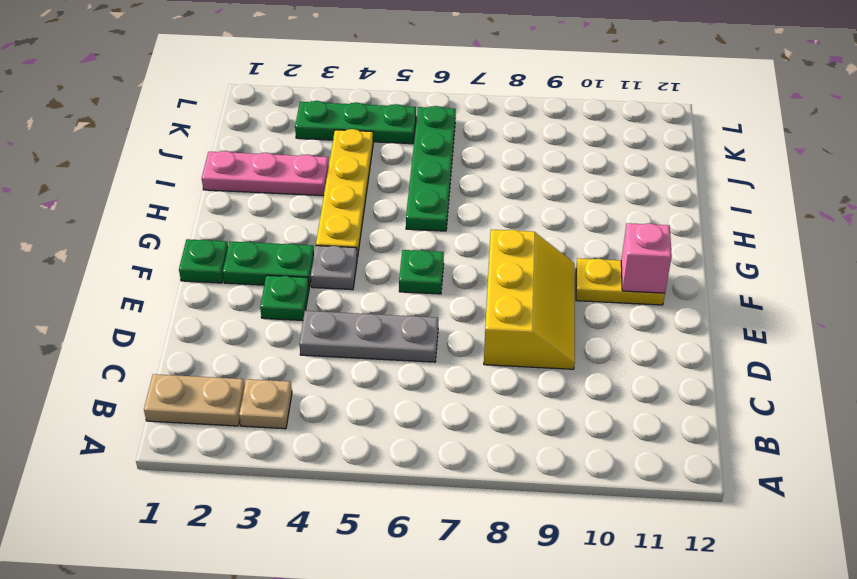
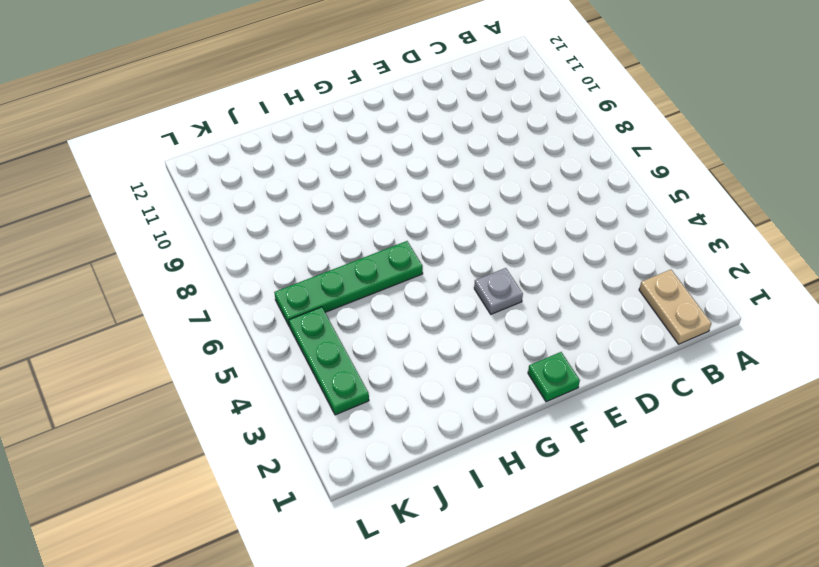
none -> tan plate B3 level 1
none -> grey plate D4:D6 level 1
none -> yellow slope D8:F9 level 1 top 8

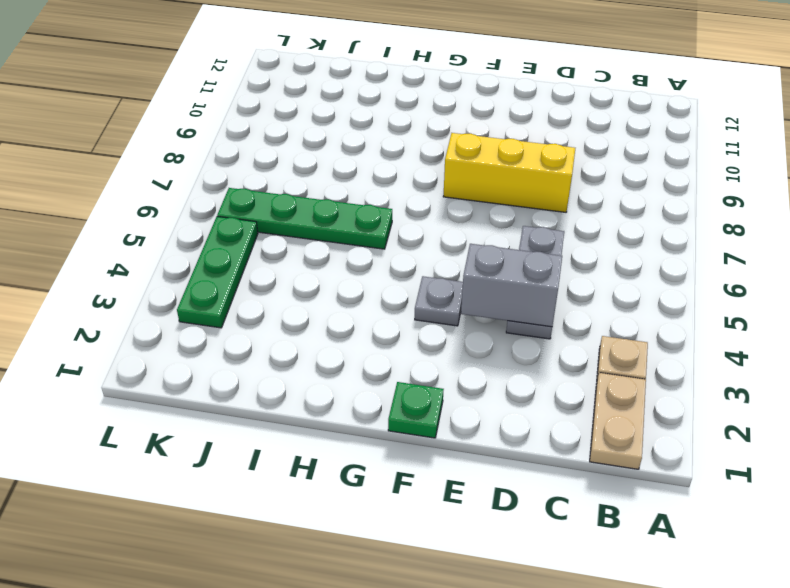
grey brick D4:E4 level 2 -> none
none -> green plate E3 level 1
none -> green plate F2:F3 level 1
none -> green plate F6 level 1

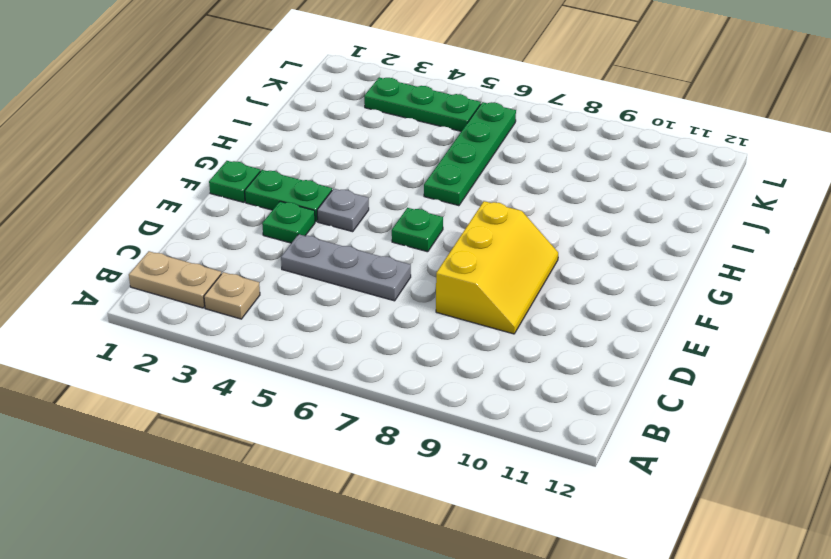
none -> yellow plate F10:F11 level 1
none -> yellow plate G4:J4 level 1
none -> pink plate I1:I3 level 1

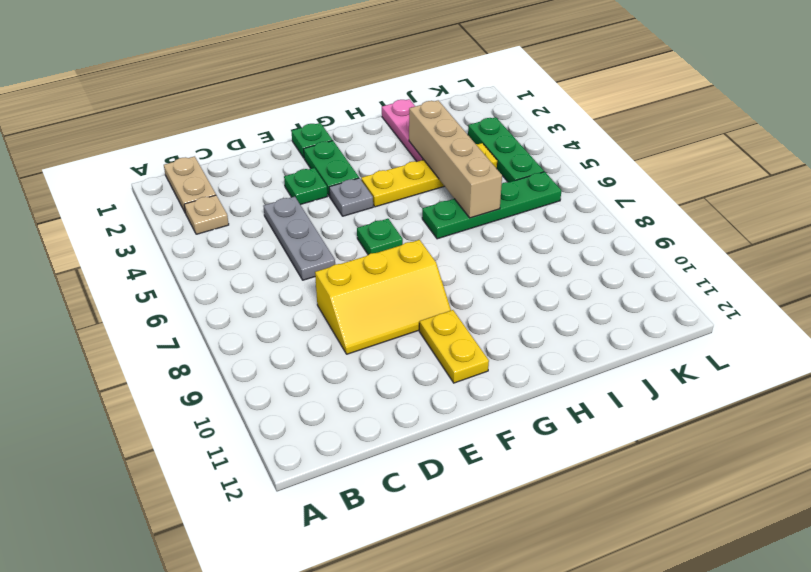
tan brick I3:I6 level 2 -> none
none -> pink brick F11 level 2

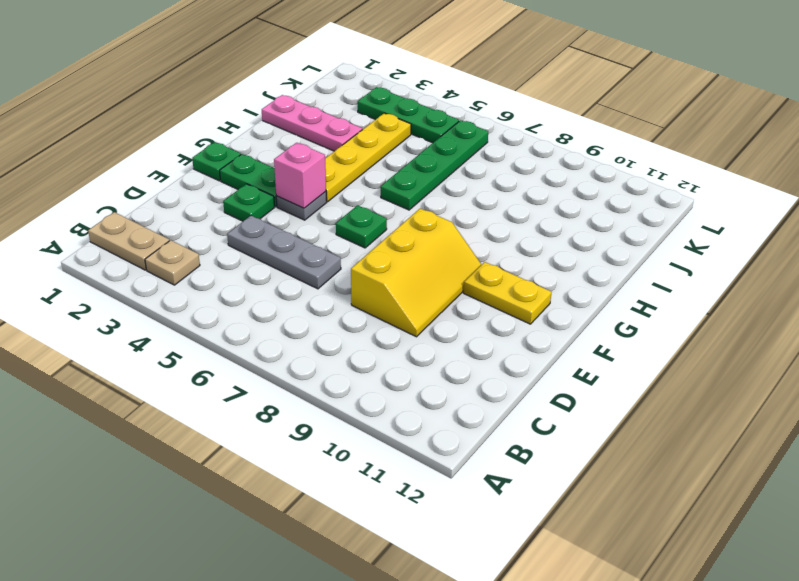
pink brick F4 level 2 -> pink brick F11 level 2

